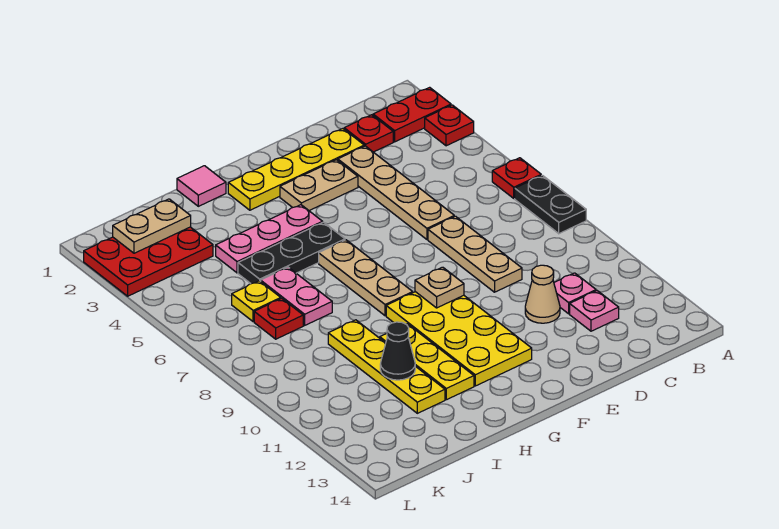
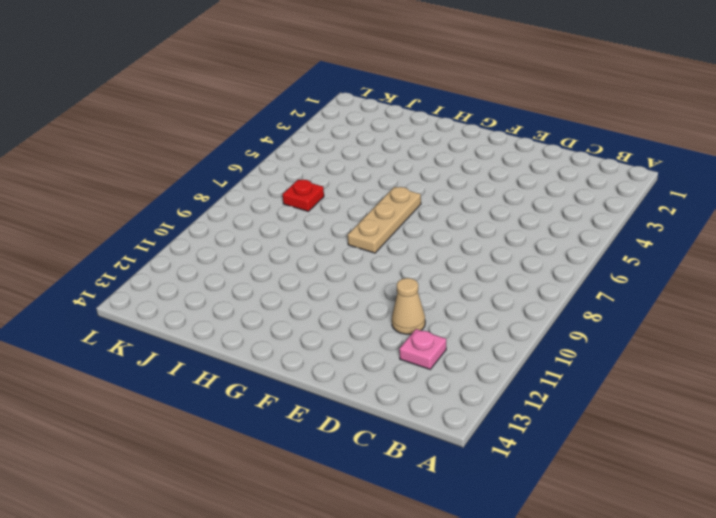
none -> red plate A2:B2 level 1
none -> red plate A3 level 1
none -> red plate A6 level 1

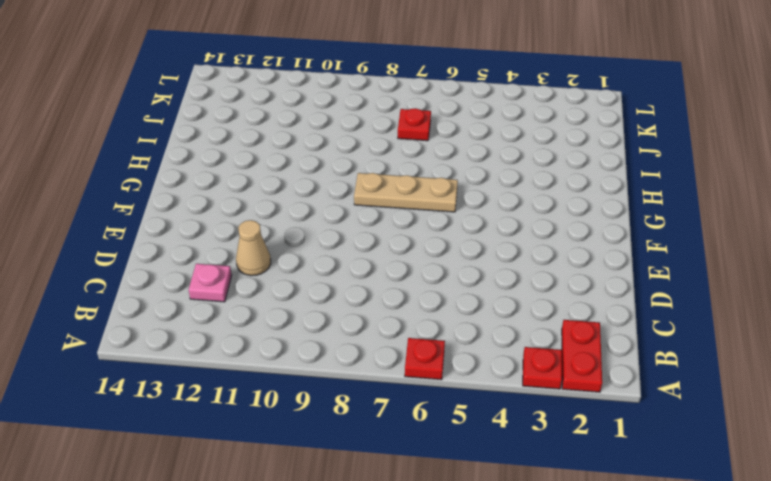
none -> black plate A7:A8 level 1
none -> red plate C2 level 1
none -> pink plate C11 level 1

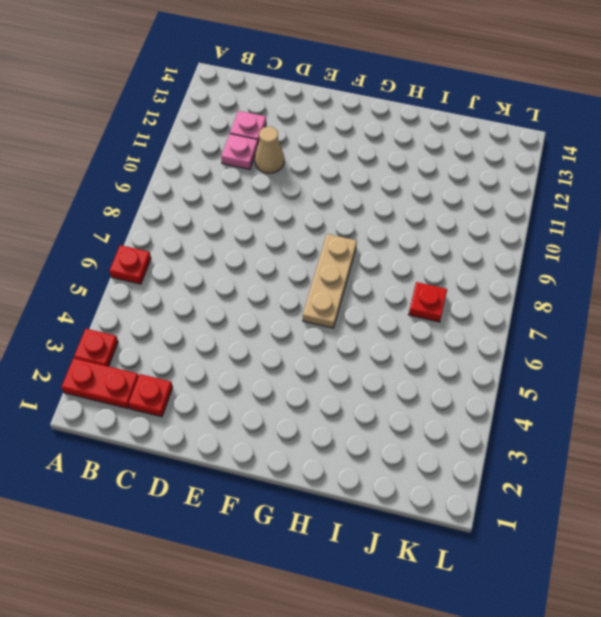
none -> black plate A7:A8 level 1
none -> yellow plate D2:G2 level 1
none -> tan plate D3:D6 level 1

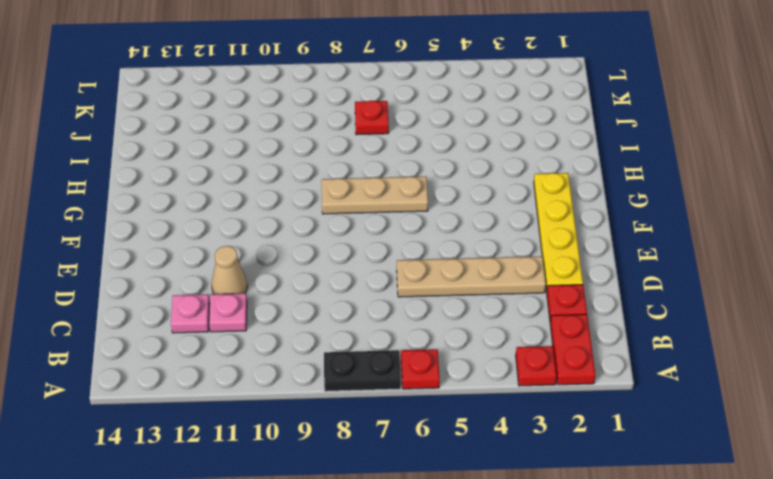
none -> tan plate D7:D9 level 1
none -> tan plate E3:F3 level 1
none -> yellow plate F9:G12 level 1

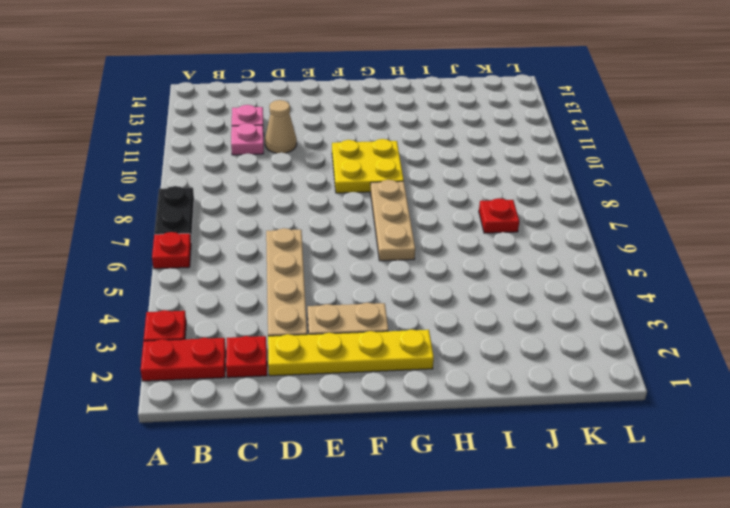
yellow plate F9:G10 level 1 -> yellow plate F9:G12 level 1
none -> tan plate D7:D9 level 1
none -> pink plate G4:I4 level 1
none -> black plate G5:I5 level 1

